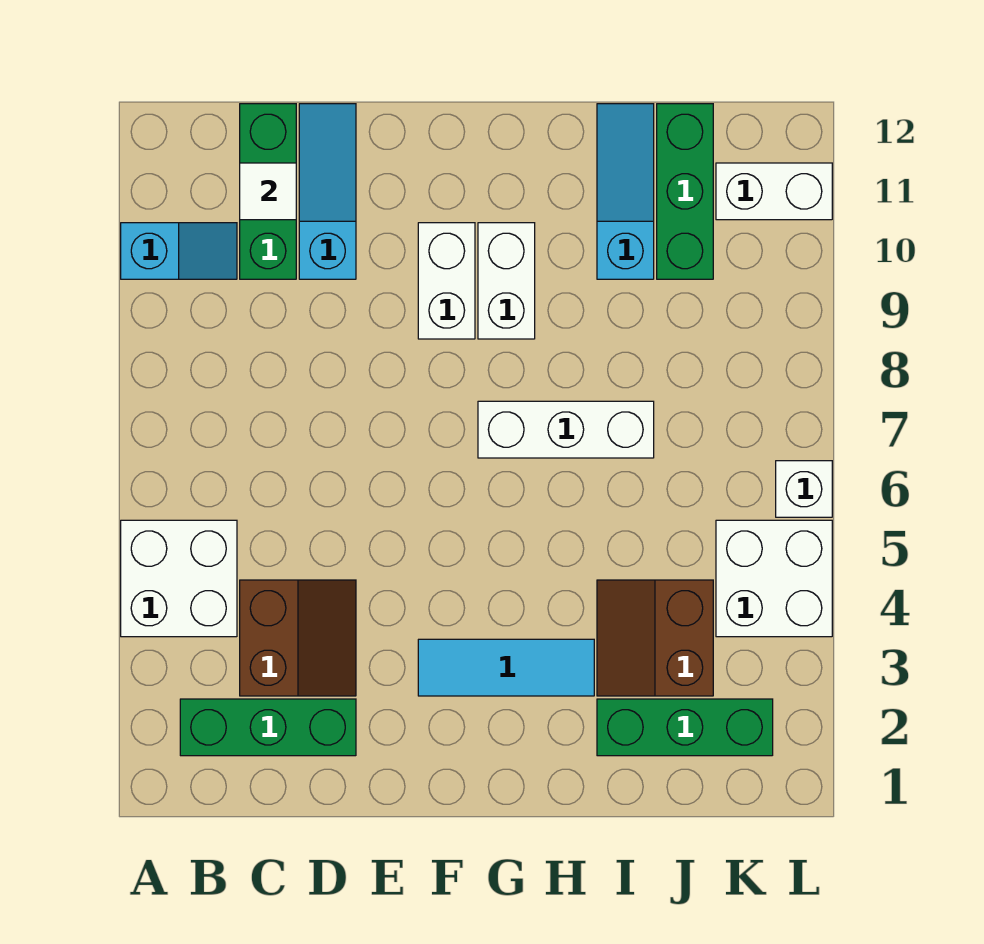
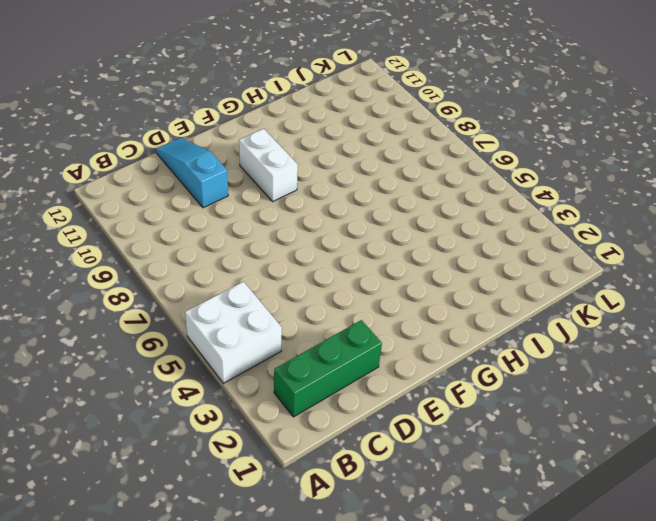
none -> cyan slope A10:B10 level 1 top A
none -> brown slope C3:D4 level 1 top C
none -> green brick C10:C12 level 1

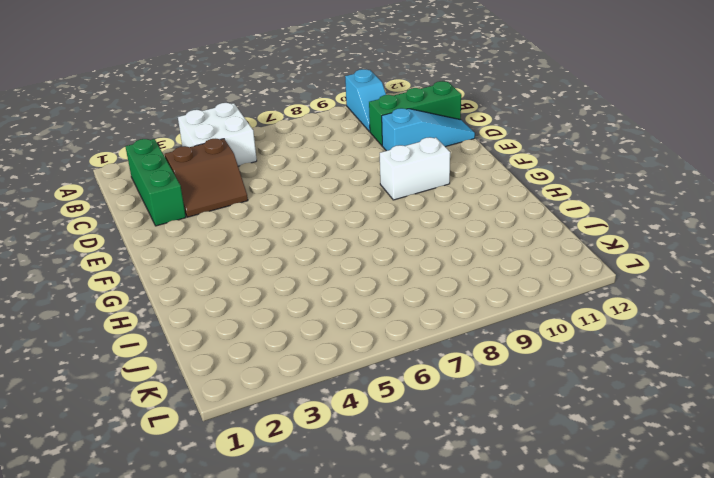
none -> cyan tile F3:H3 level 1
none -> white brick G7:I7 level 1
none -> white brick G9:G10 level 1

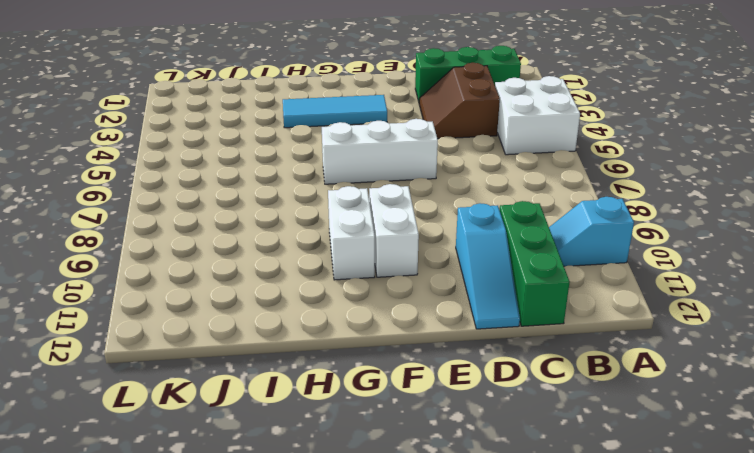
white brick E6:G6 level 1 -> white brick G7:I7 level 1
none -> green brick I2:K2 level 1
none -> brown slope I3:J4 level 1 top J
none -> cyan slope I10:I12 level 1 top 10

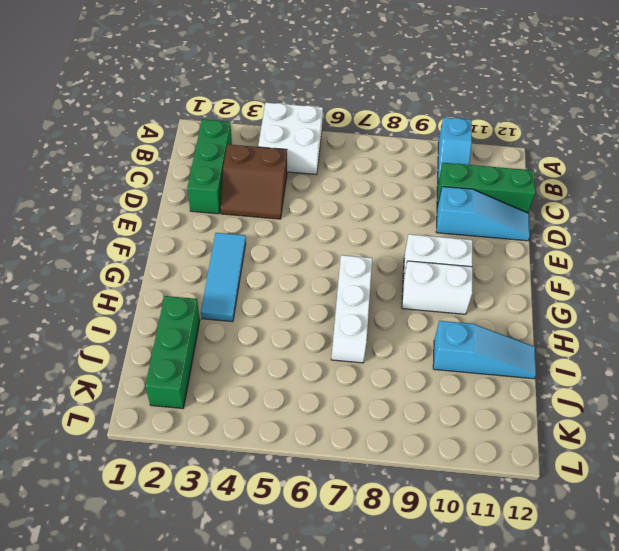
none -> brown slope I3:J4 level 1 top J
none -> green brick J10:J12 level 1
none -> white brick K4:L5 level 1

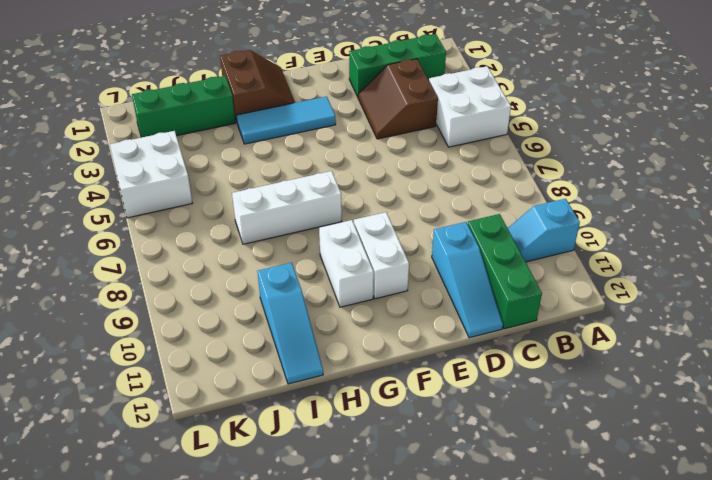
brown slope G1:H2 level 1 top H -> brown slope I3:J4 level 1 top J
none -> green brick J10:J12 level 1
none -> white brick K11:L11 level 1
none -> white brick L6 level 1

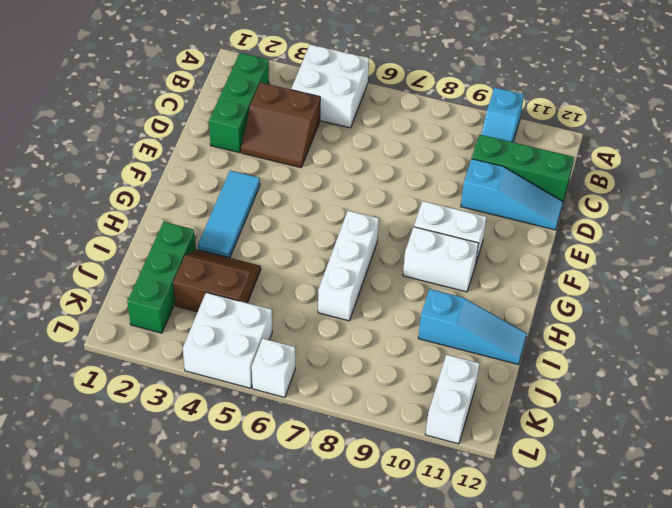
none -> green brick J10:J12 level 1
none -> white tile C11 level 2

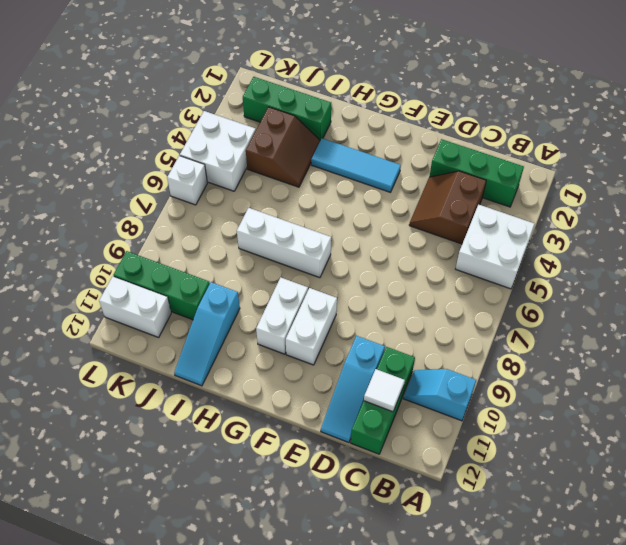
green brick J10:L10 level 1 -> green brick J10:J12 level 1

